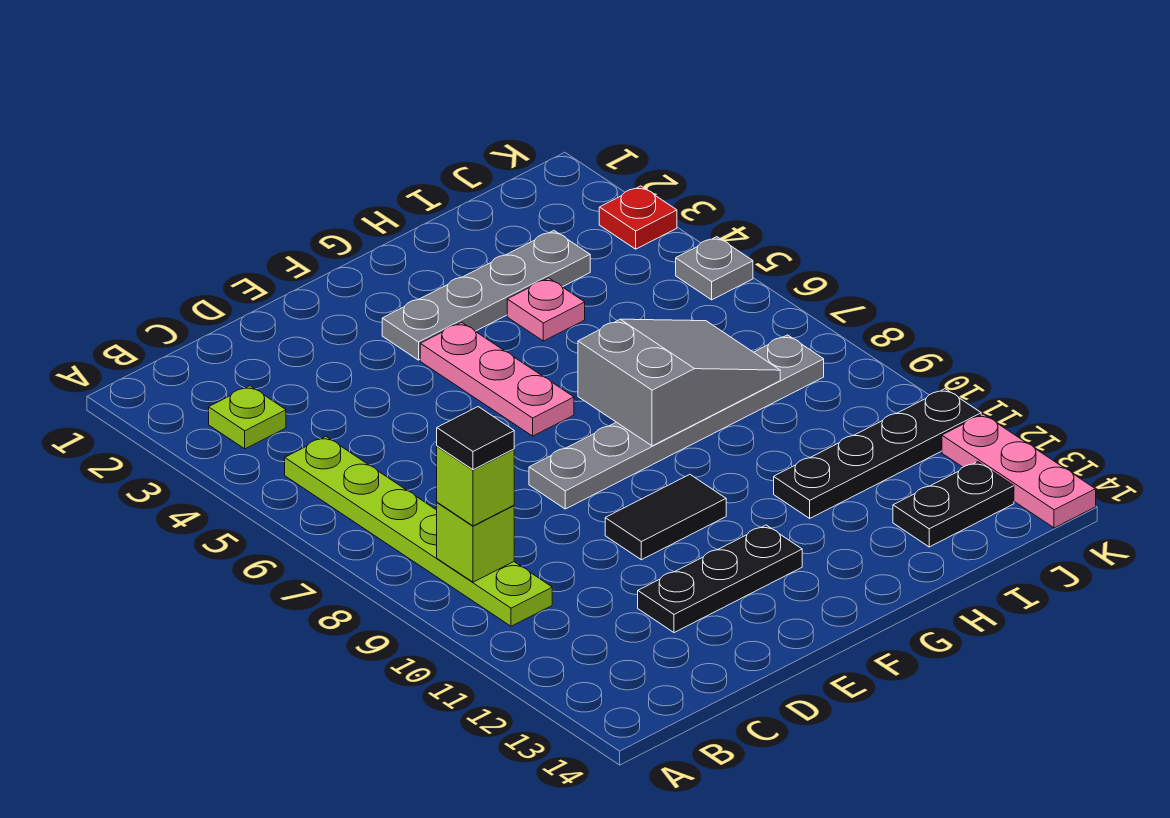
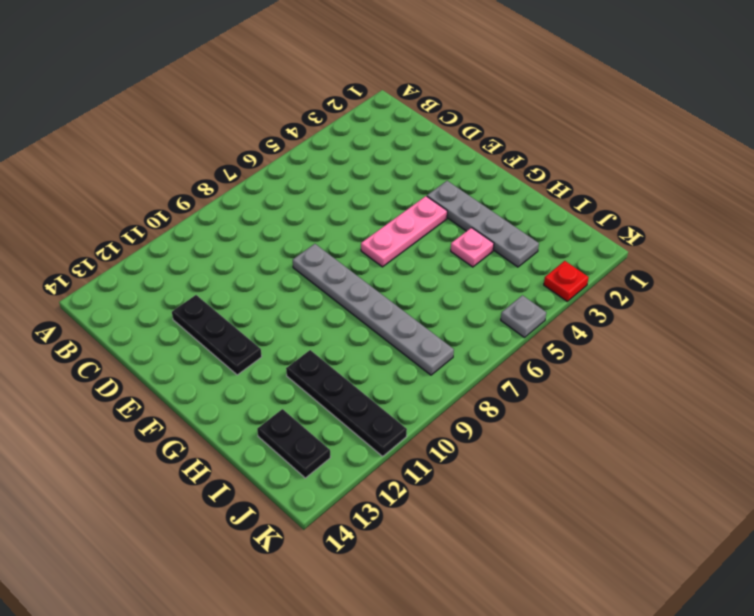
none -> lime plate B3 level 1
none -> lime plate B5:B10 level 1
none -> black tile E10:F10 level 1

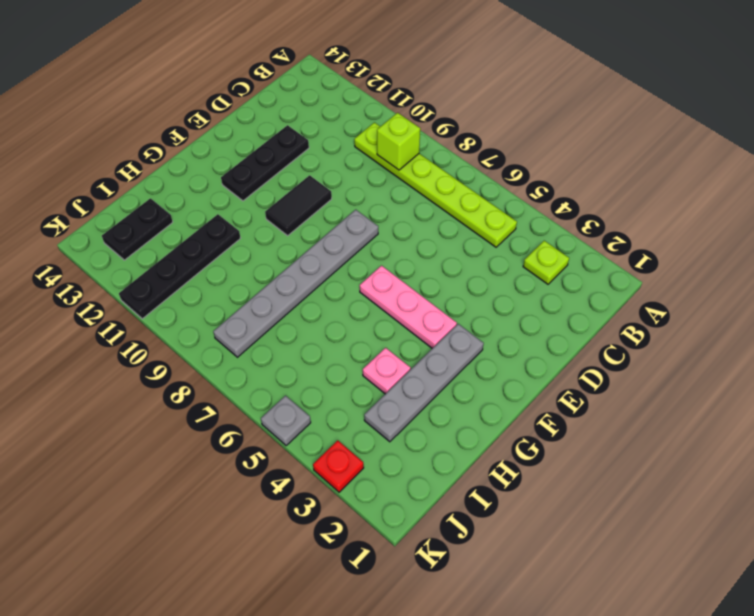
none -> pink plate K12:K14 level 1
none -> grey slope G7:I8 level 2 top G
none -> lime brick B9 level 3

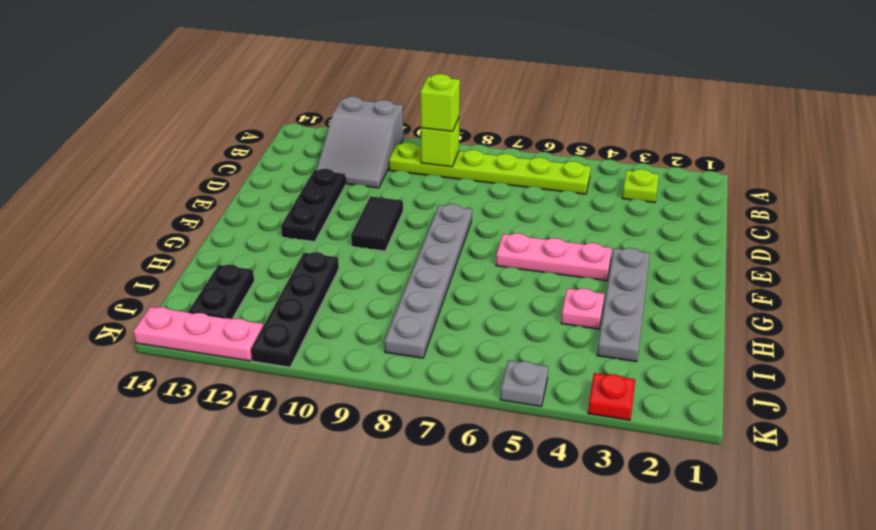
grey slope A11:C12 level 1 top A -> grey slope G7:I8 level 2 top G
none -> black tile B9 level 4

